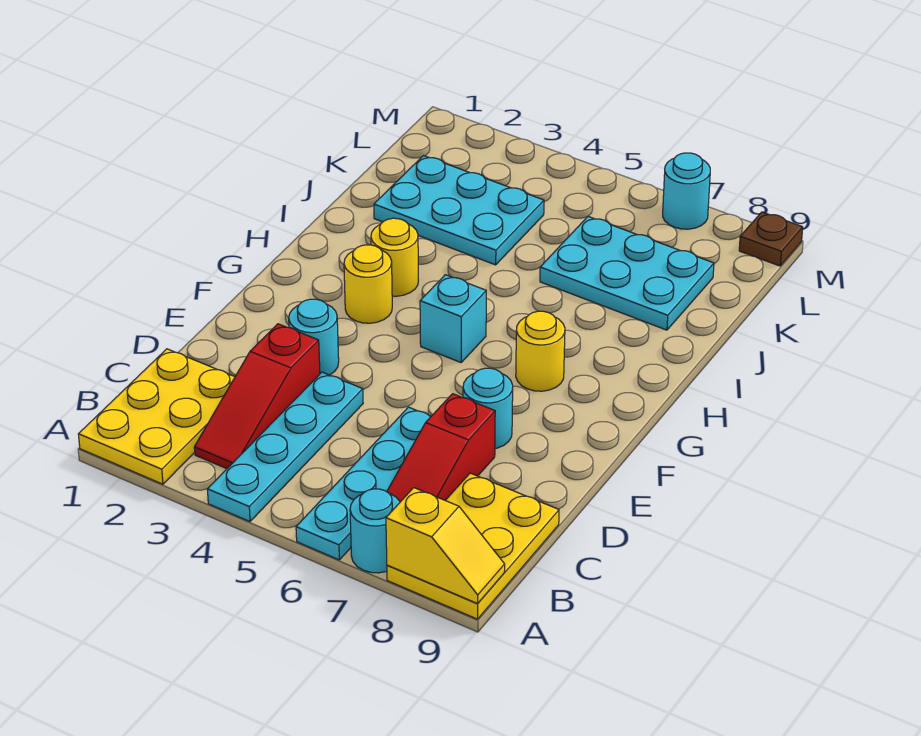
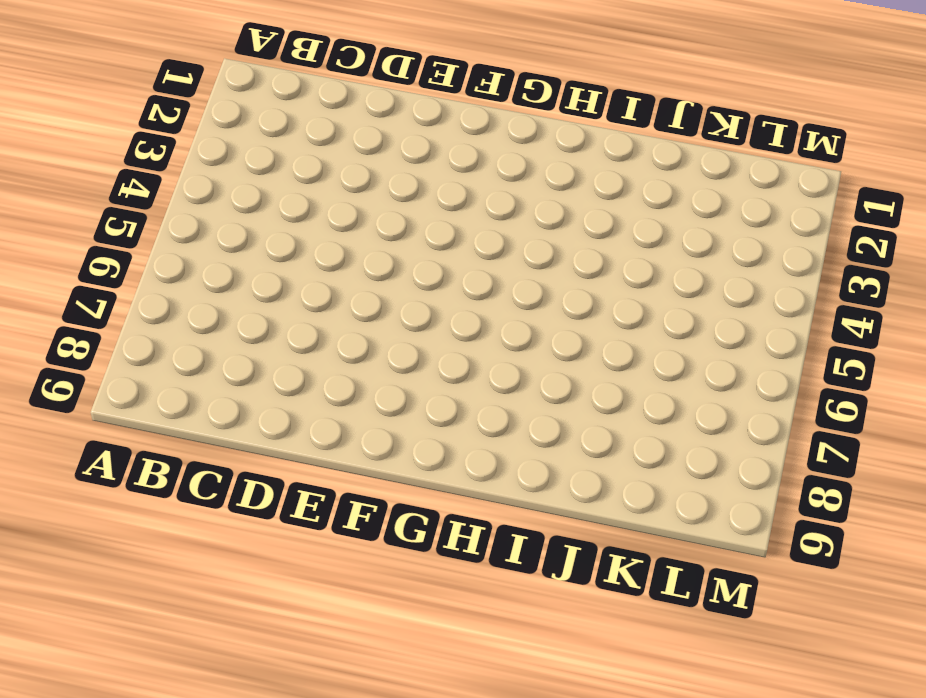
none -> yellow plate A1:C2 level 1
none -> cyan plate A4:D4 level 1
none -> cyan plate A6:D6 level 1

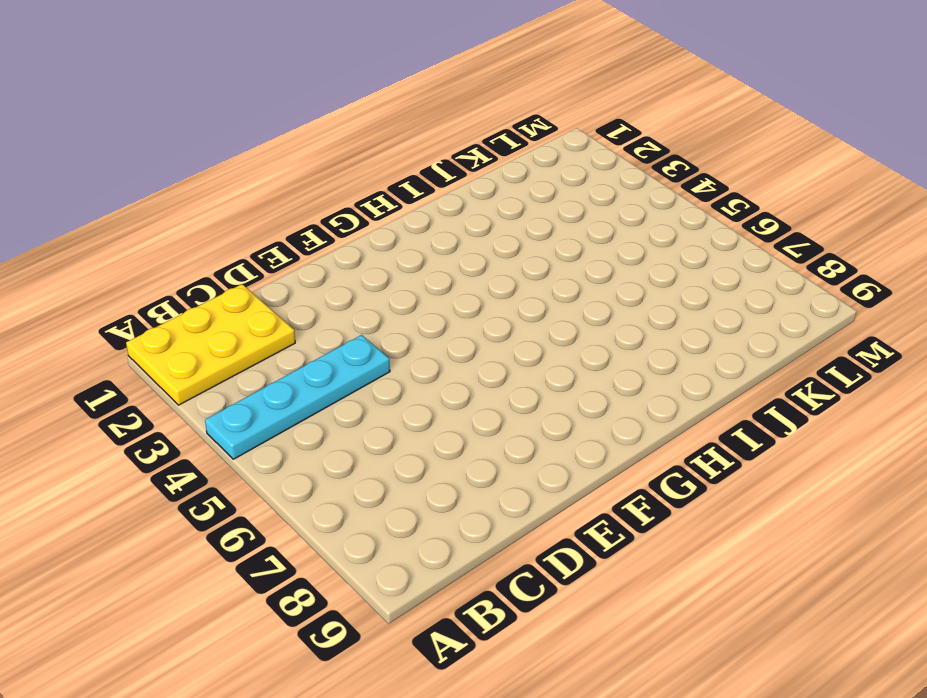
none -> cyan plate A6:D6 level 1
none -> cyan round brick A7 level 1
none -> yellow plate A8:C9 level 1

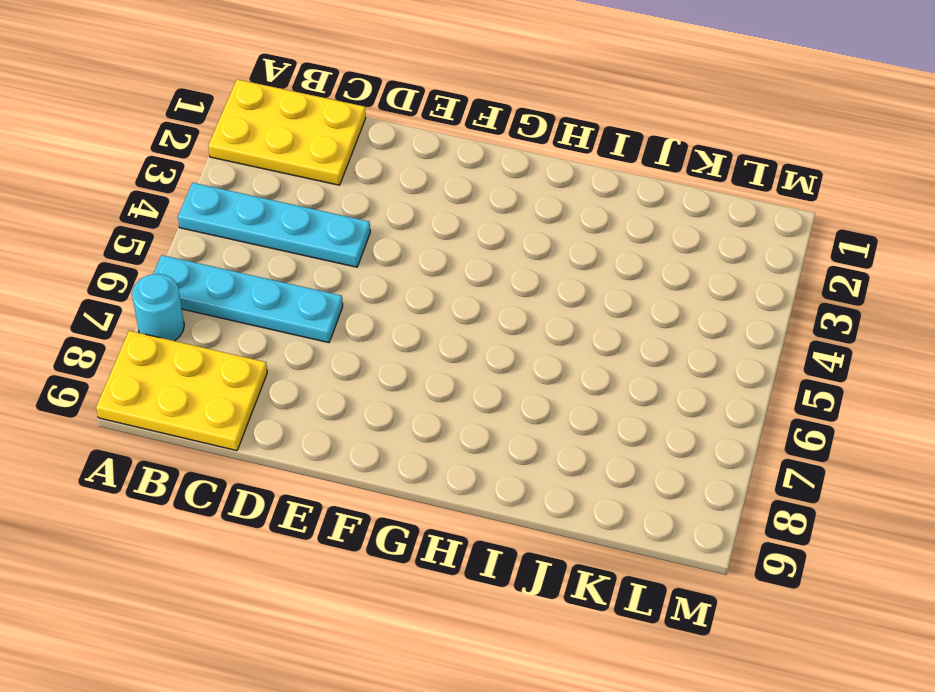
none -> red slope B3:D3 level 1 top D
none -> red slope B7:D7 level 1 top D
none -> cyan round brick E3 level 1

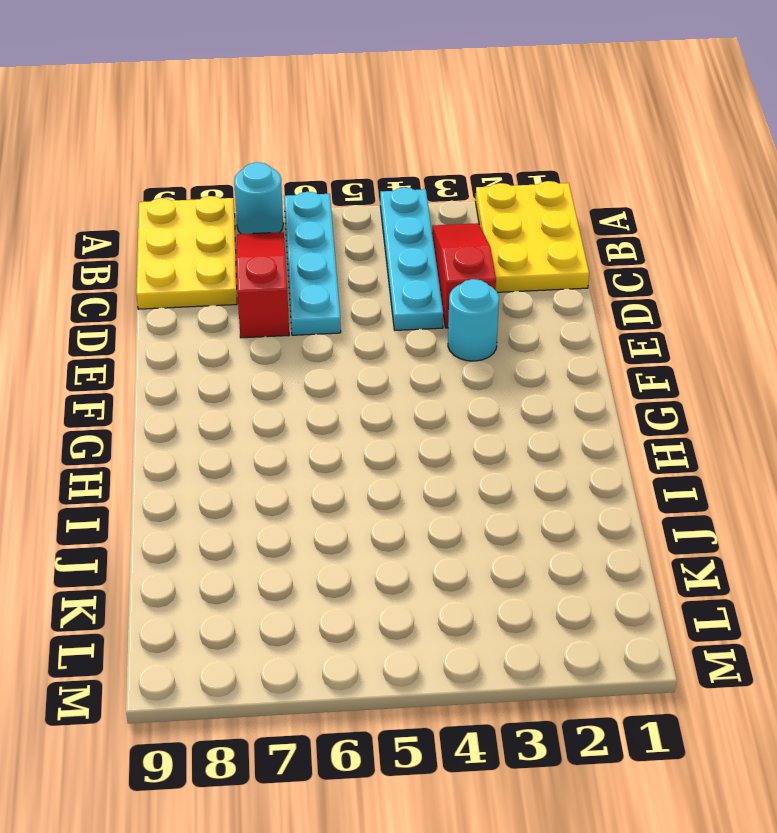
none -> cyan round brick E7 level 1
none -> yellow round brick G3 level 1
none -> cyan brick G5 level 1

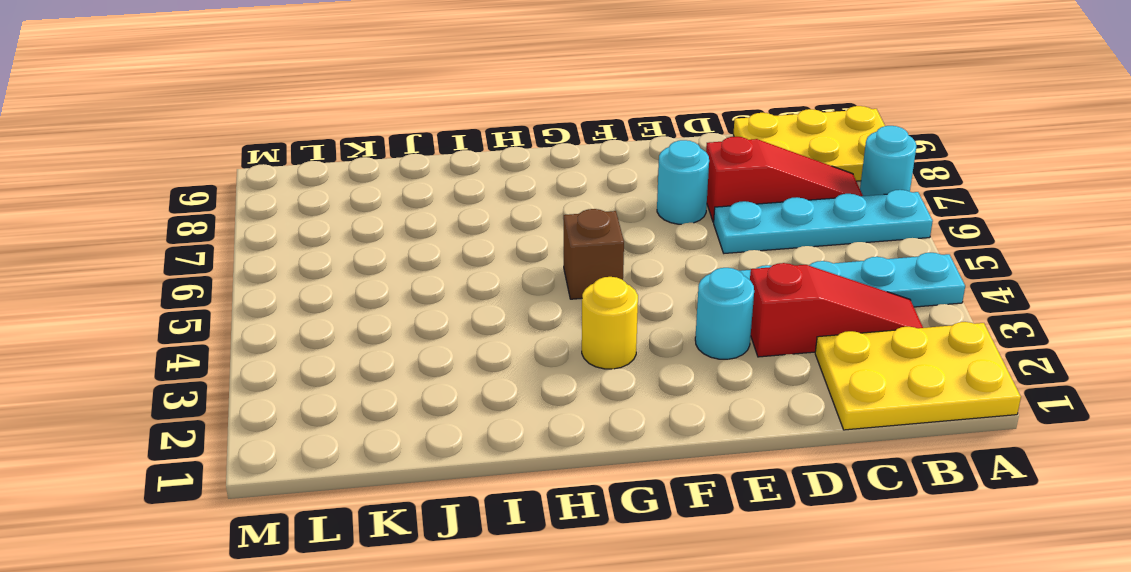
brown brick G5 level 1 -> cyan brick G5 level 1
none -> yellow round brick G7 level 1
none -> yellow round brick H3 level 1
none -> cyan plate J2:K4 level 1

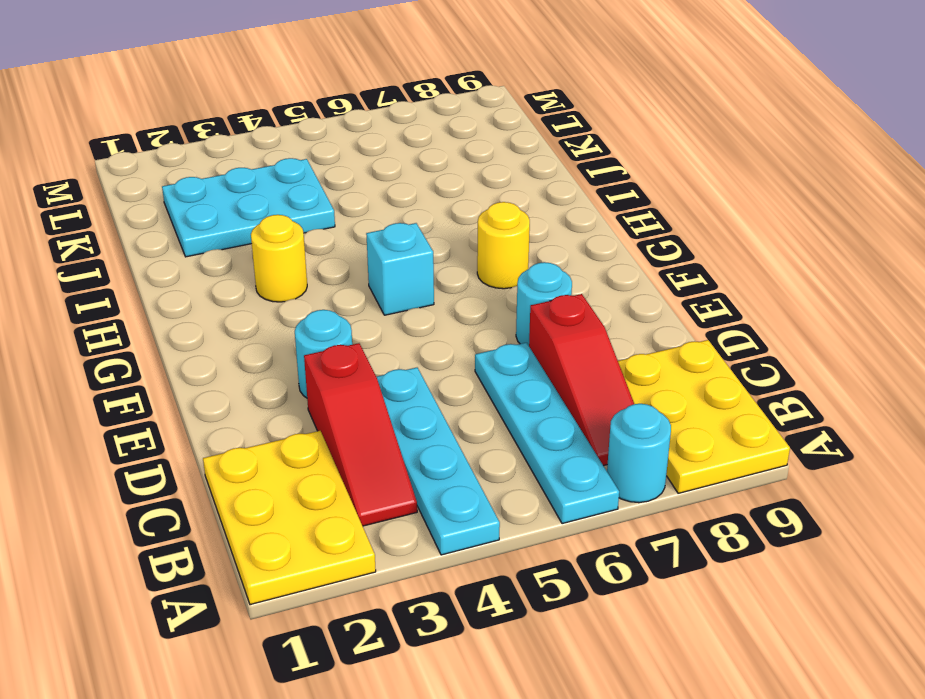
none -> yellow round brick G3 level 1
none -> cyan plate J6:K8 level 1
none -> cyan round brick M7 level 1

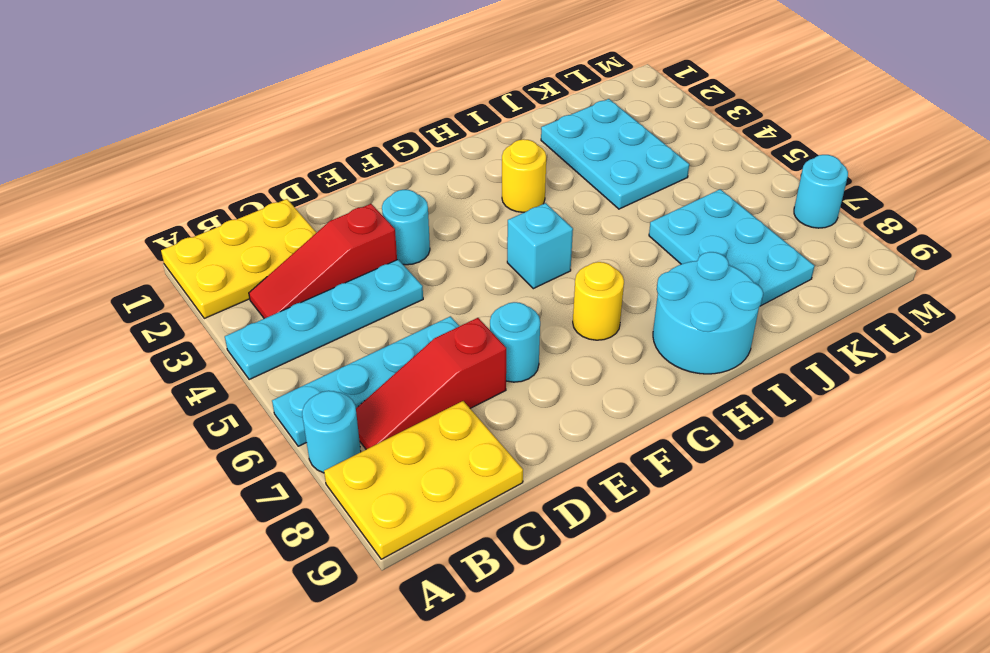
cyan round brick H8:I9 level 1 -> none
none -> yellow round brick G3 level 1
none -> brown plate M9 level 1
none -> yellow slope A8:A9 level 2 top 8

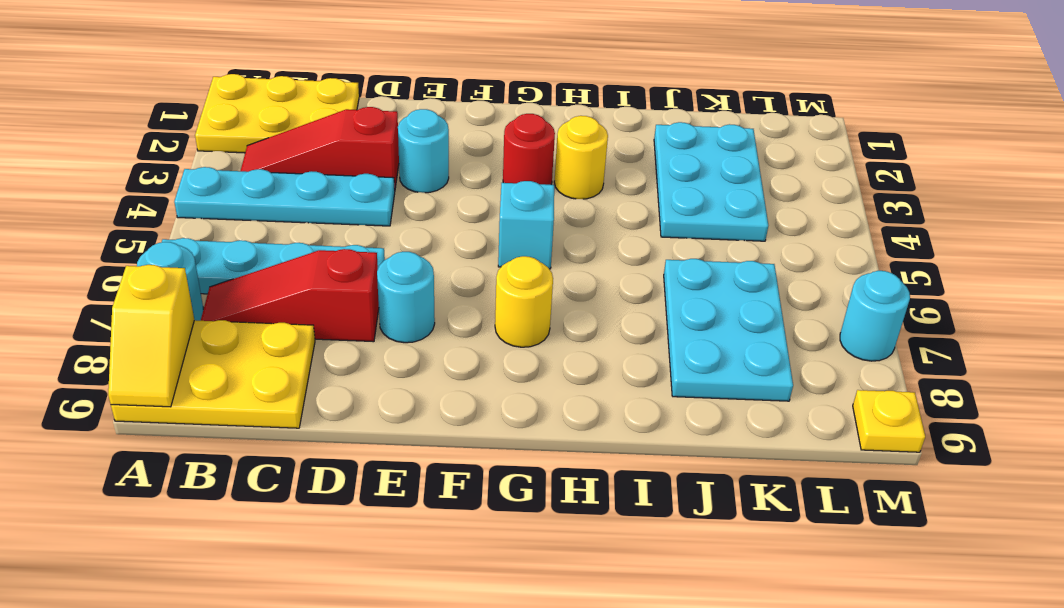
red round brick G3 level 1 -> yellow round brick G3 level 1
yellow plate M9 level 1 -> brown plate M9 level 1

